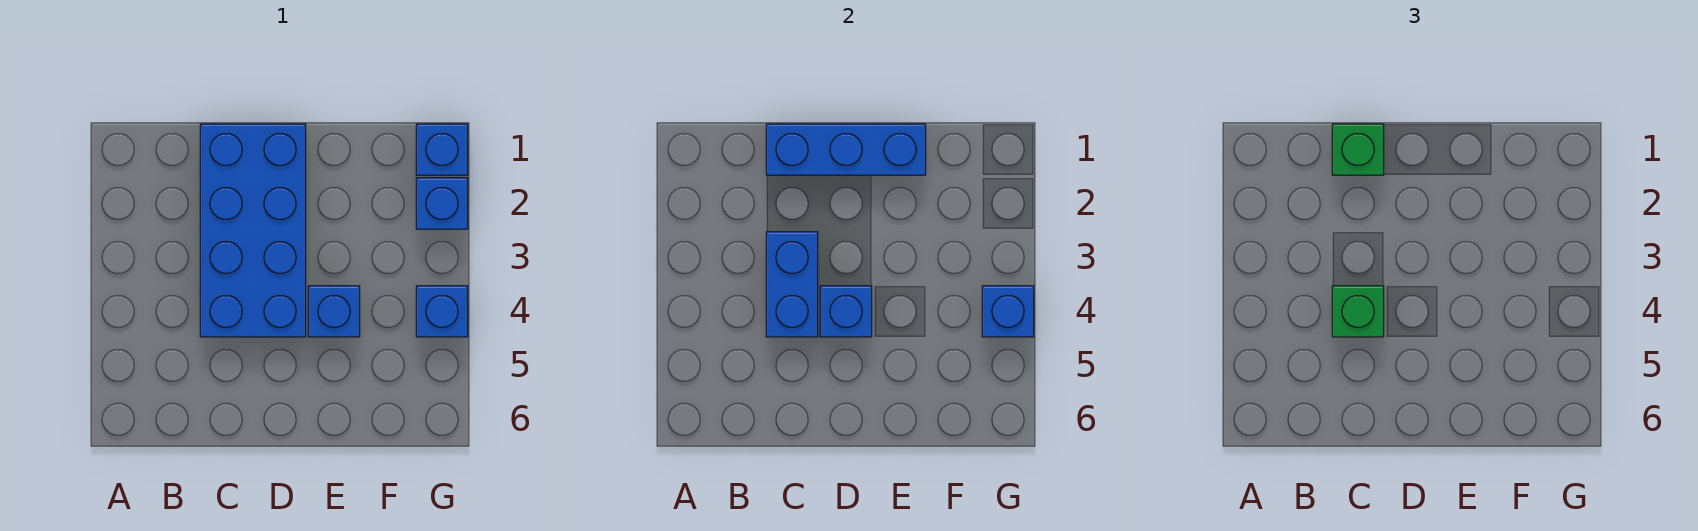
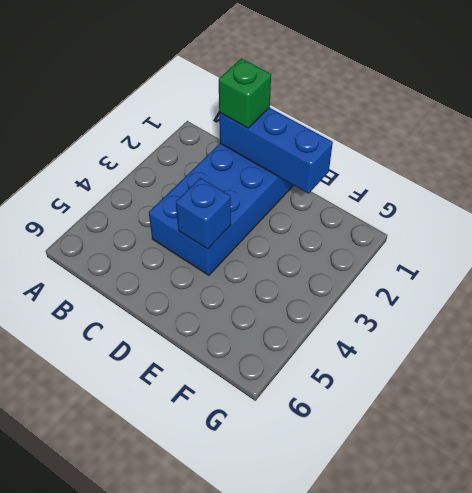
none -> blue brick E4 level 1
none -> blue brick G1 level 1

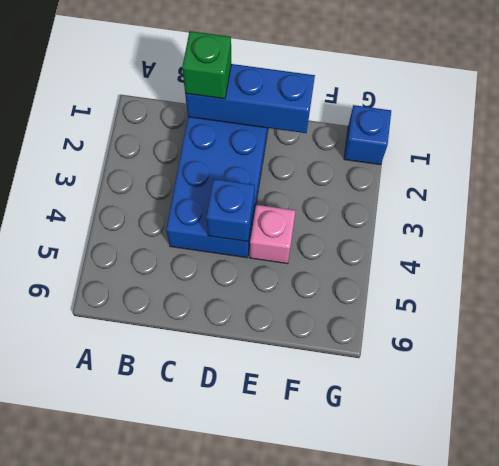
pink brick E4 level 1 -> blue brick E4 level 1
none -> blue brick G2 level 1
none -> blue brick G4 level 1

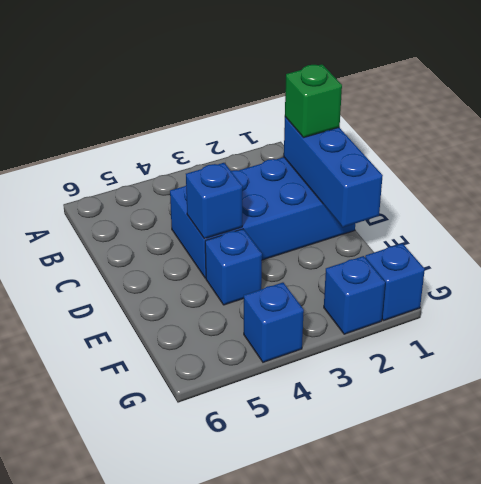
none -> blue brick C3:C4 level 2
none -> blue brick G4 level 2

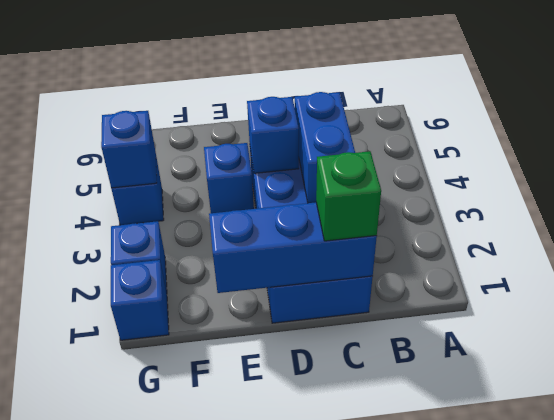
none -> green brick C4 level 3

